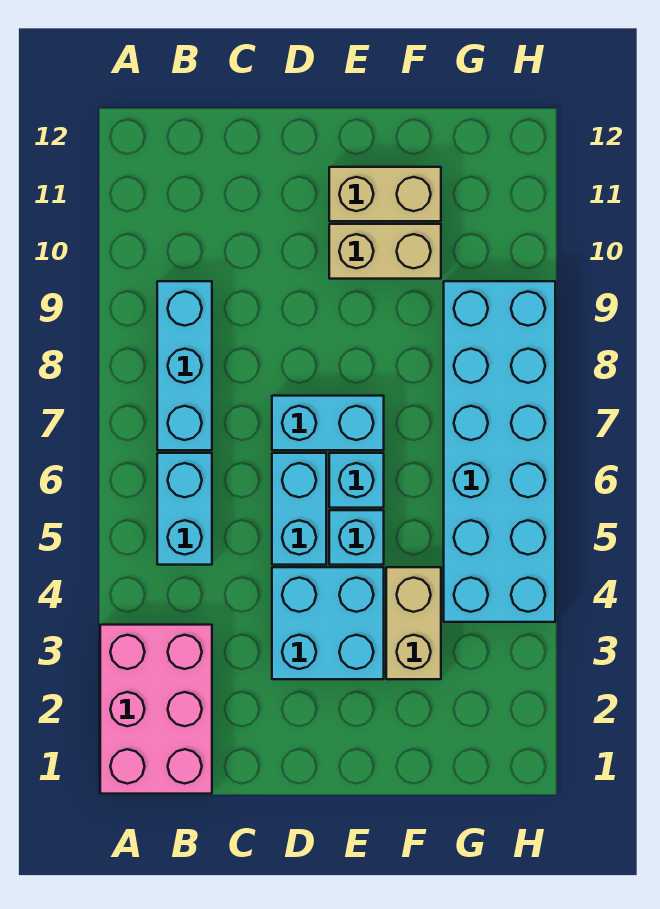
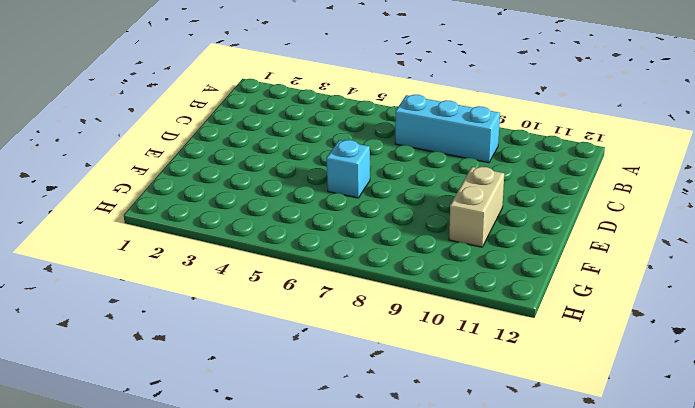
none -> pink brick A1:B3 level 1
none -> cyan brick B5:B6 level 1
none -> cyan brick D3:E4 level 1

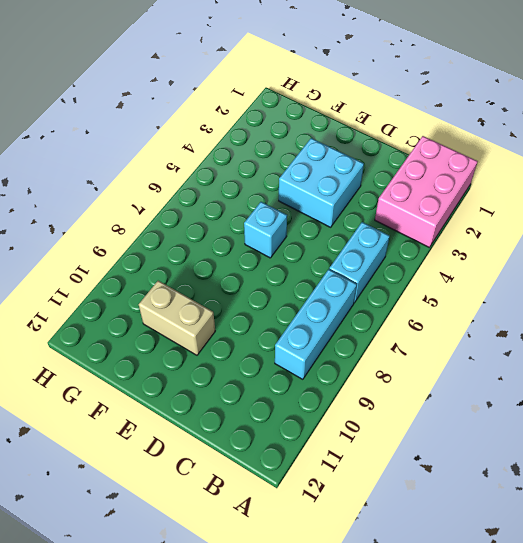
none -> cyan brick D5:D6 level 1
none -> cyan brick D7:E7 level 1
none -> cyan brick E5 level 1

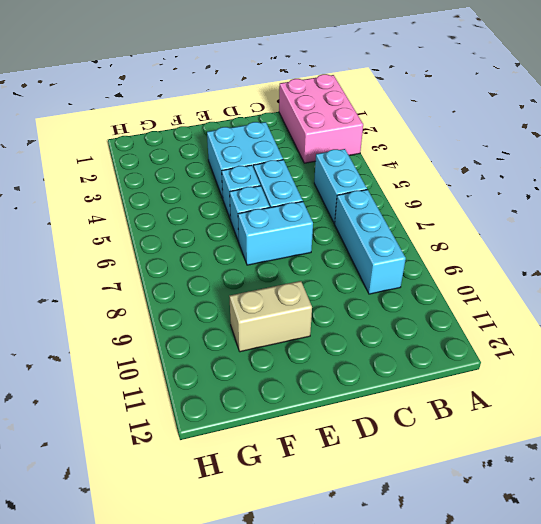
none -> tan brick E11:F11 level 1
none -> tan brick F3:F4 level 1
none -> cyan brick G4:H9 level 1

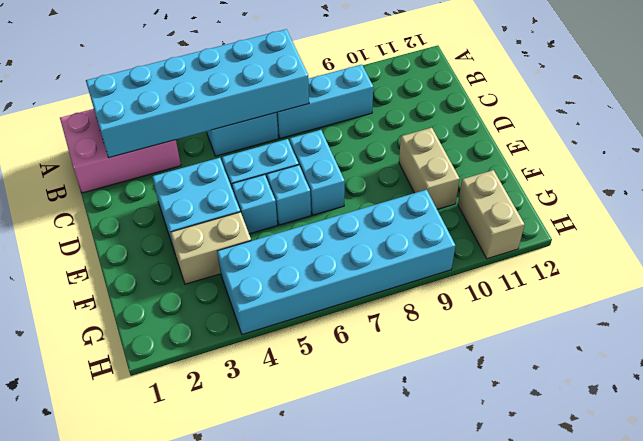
cyan brick A2:B7 level 2 -> none
tan brick G11:H11 level 1 -> tan brick E11:F11 level 1

